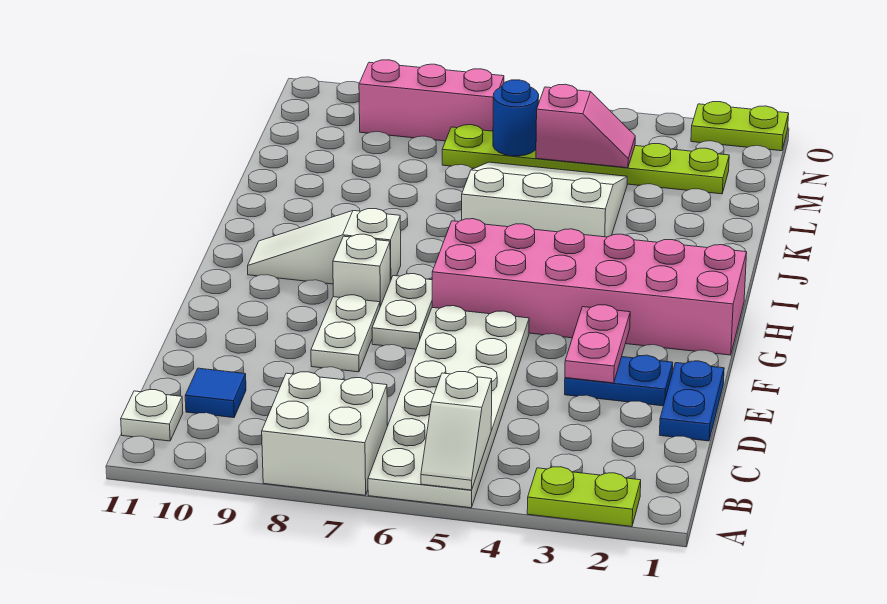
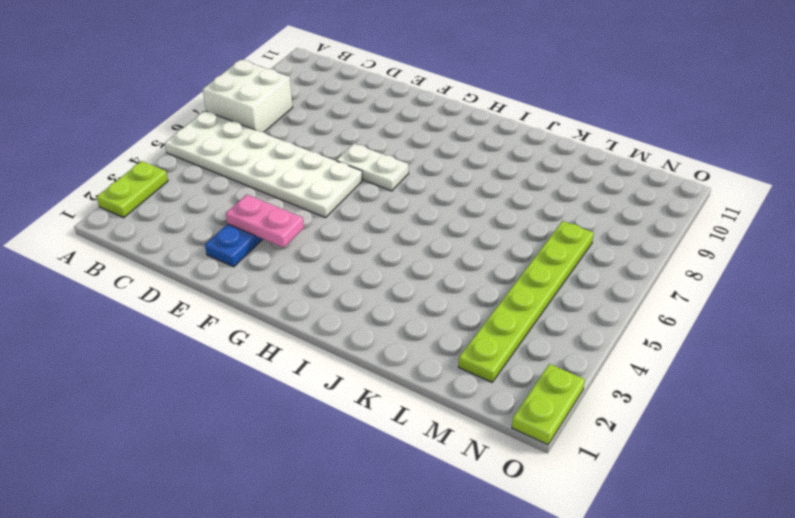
none -> white plate B11 level 1
none -> blue tile C10 level 1
none -> blue plate D1:E1 level 1

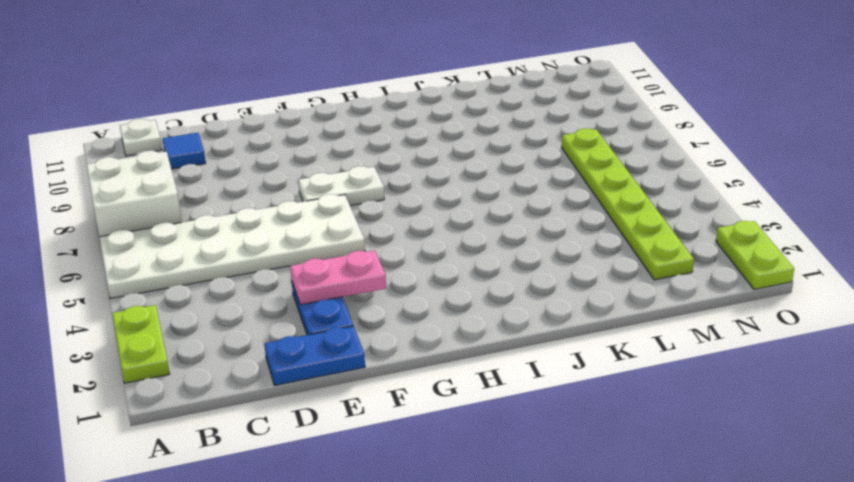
none -> white plate E8:F8 level 1
none -> pink brick G1:H6 level 1
none -> white brick G8 level 1

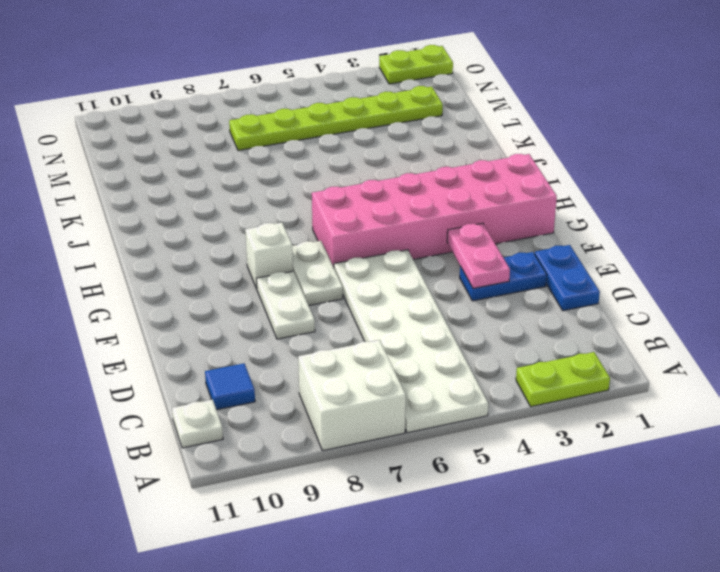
none -> white slope H8:H10 level 1 top 8
none -> white slope J4:L6 level 1 top J
none -> pink brick N7:N9 level 1

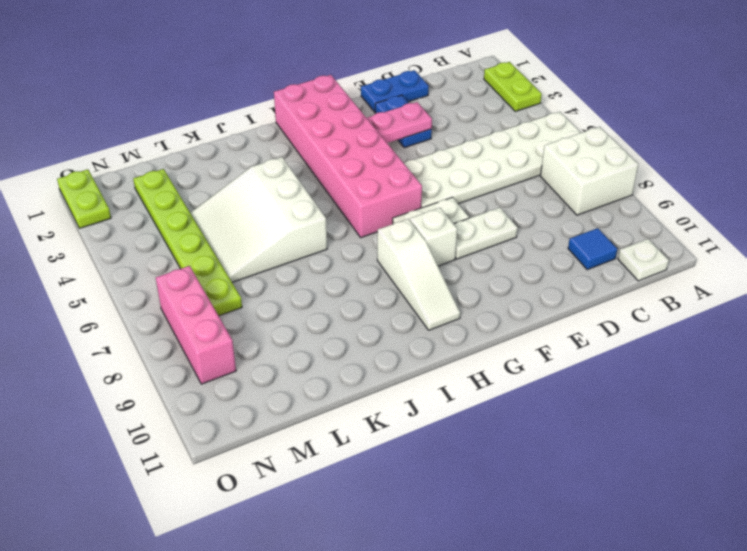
none -> white slope A5:B5 level 2 top B
none -> pink slope M4:M5 level 2 top 5
none -> blue round brick M6 level 2

